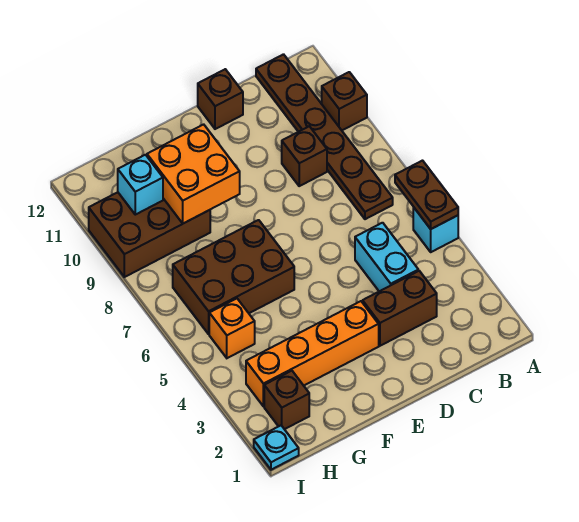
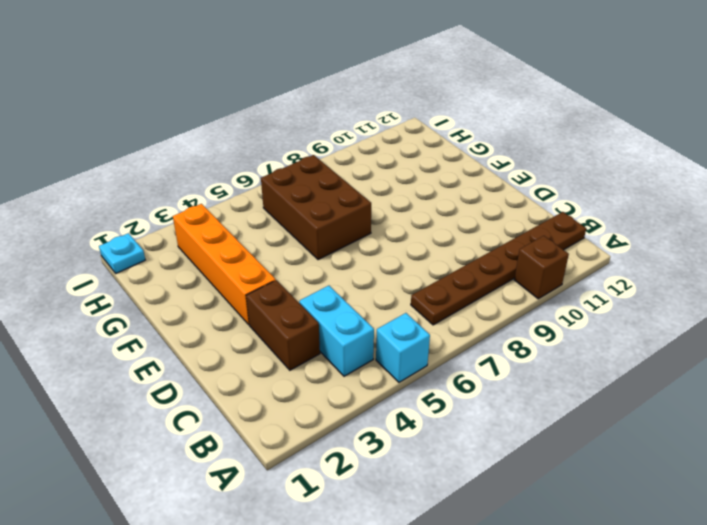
cyan brick B4:C4 level 1 -> cyan brick C4:C5 level 1
none -> brown brick C9 level 1
none -> brown brick D12 level 1
none -> brown brick G9:I10 level 1

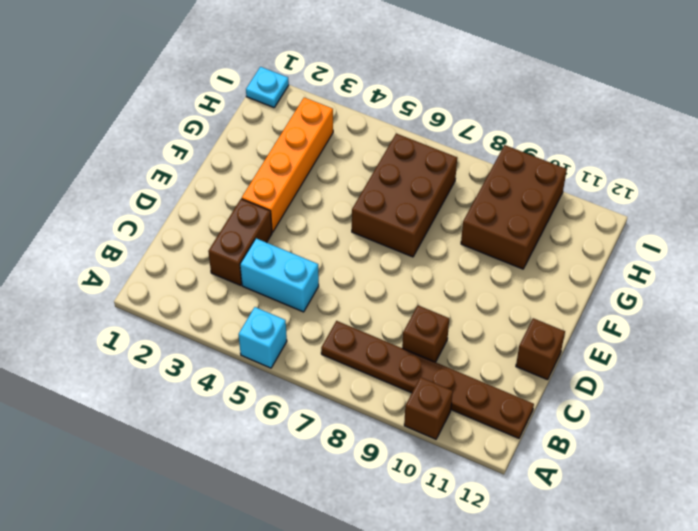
none -> brown brick H2 level 1
none -> orange brick H5 level 1
none -> brown plate A5:A6 level 2

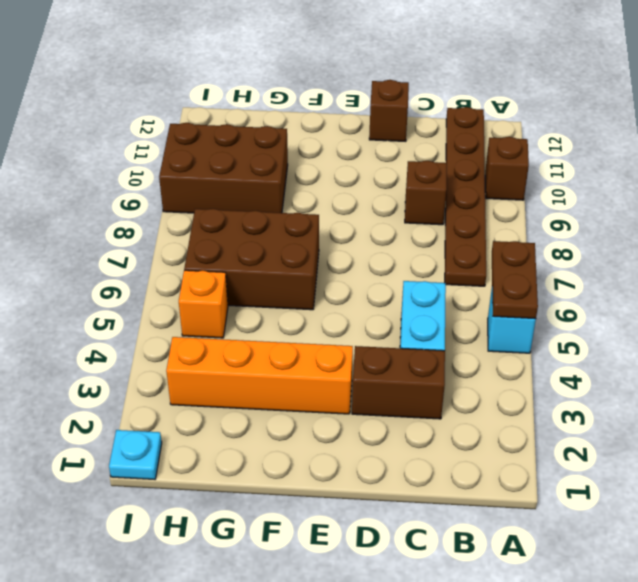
none -> brown brick H2 level 1
none -> orange brick F9:G10 level 2
none -> cyan brick H10 level 2

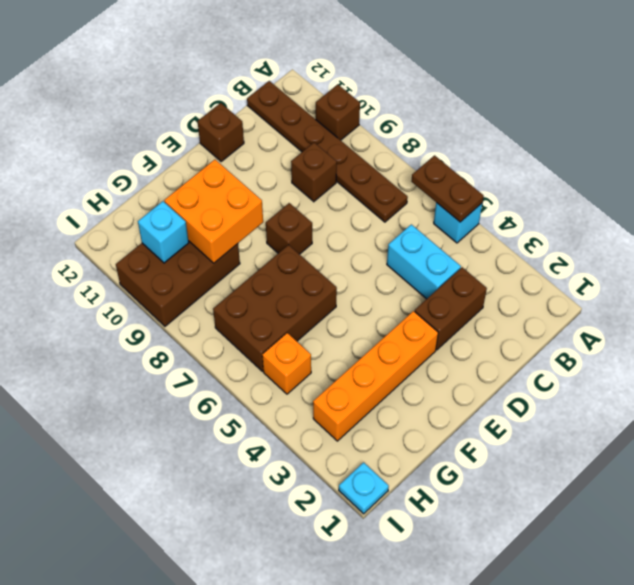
brown brick E8 level 1 -> brown brick H2 level 1

